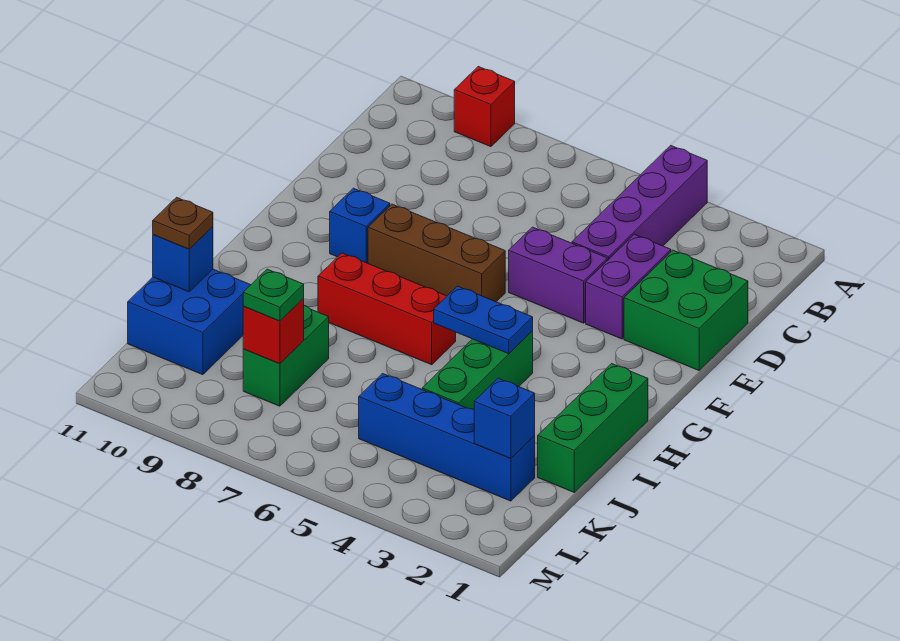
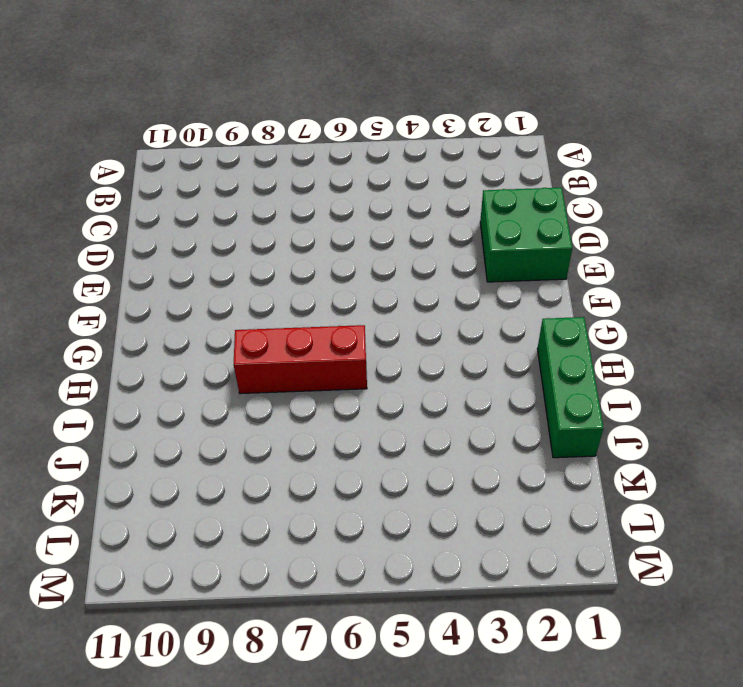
none -> purple brick A4:D4 level 1
none -> red brick A9 level 1
none -> purple brick D3:E3 level 1

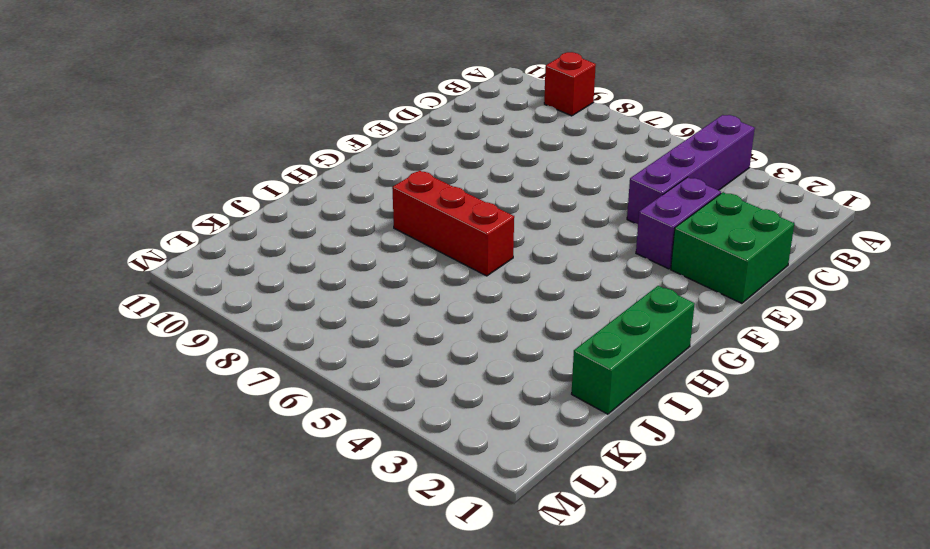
none -> purple brick E4:E5 level 1
none -> brown brick F6:F8 level 1
none -> blue brick F9 level 1

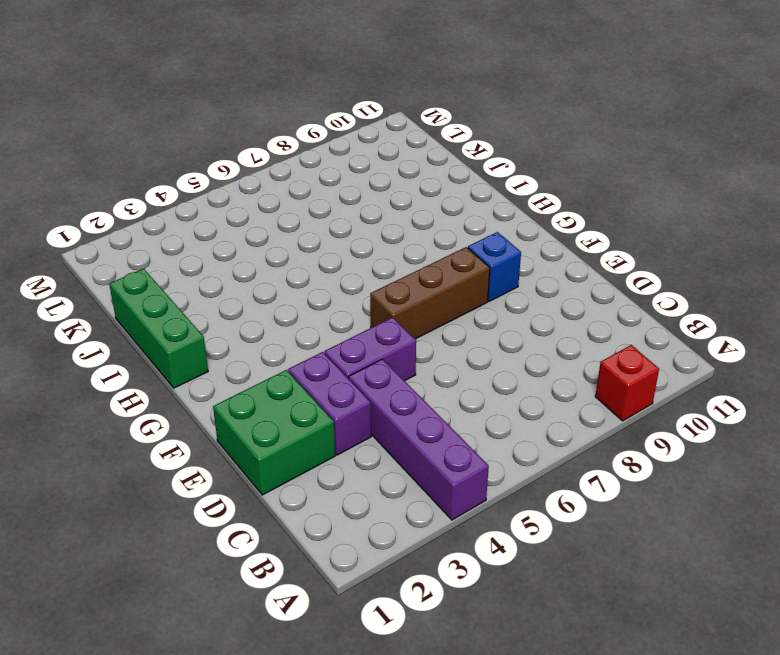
none -> green brick H4:J4 level 1
none -> red brick H6:H8 level 1
none -> green brick J8:K8 level 1

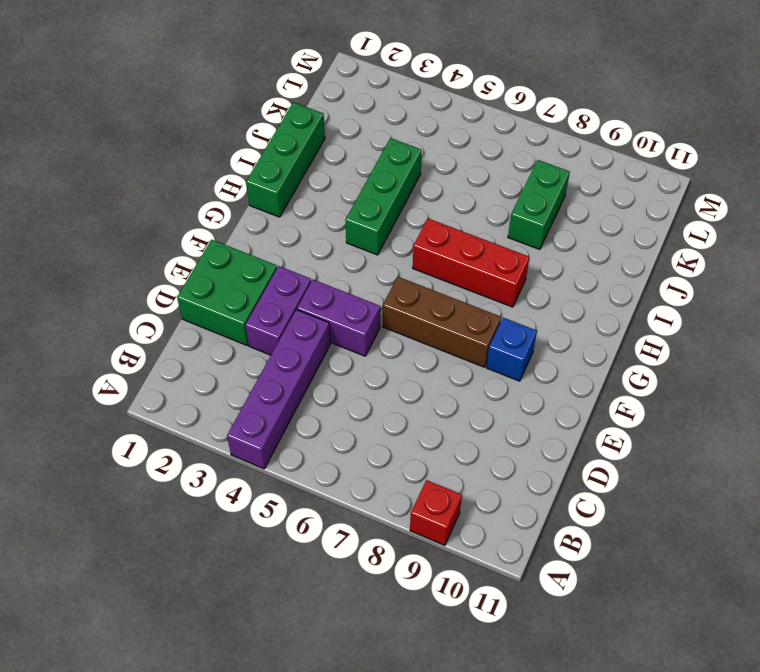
none -> blue brick J10:K11 level 1
none -> blue brick K2:K5 level 1
none -> blue plate H4:H5 level 2

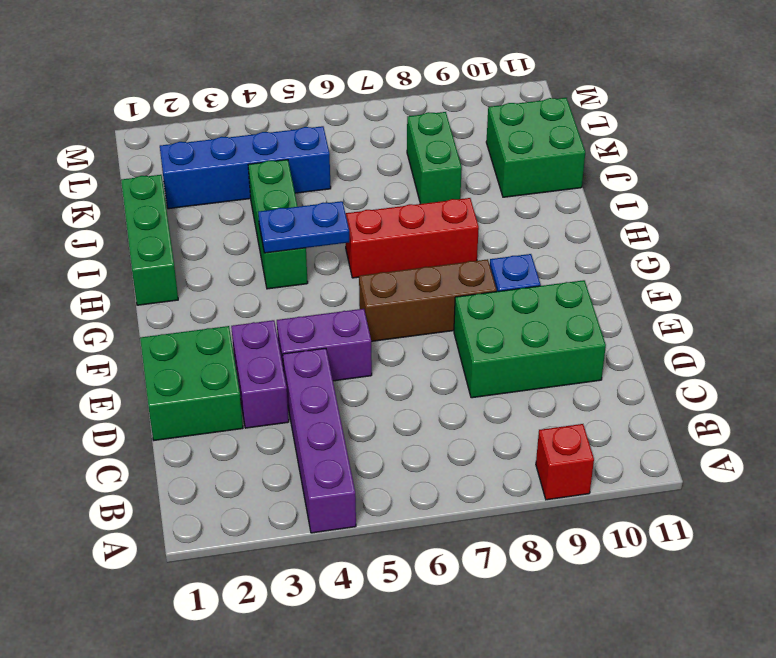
green brick D8:E10 level 1 -> none
green brick J10:K11 level 1 -> blue brick J10:K11 level 1
none -> blue brick J11 level 2
none -> blue brick K2 level 2
none -> red brick K8 level 2

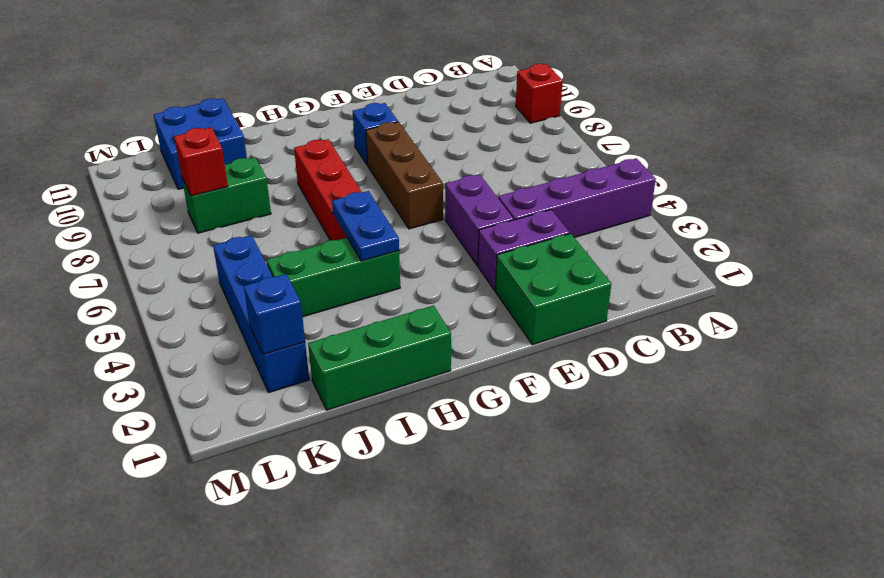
none -> blue brick J11 level 2
none -> brown plate J11 level 3
none -> green plate K8 level 3

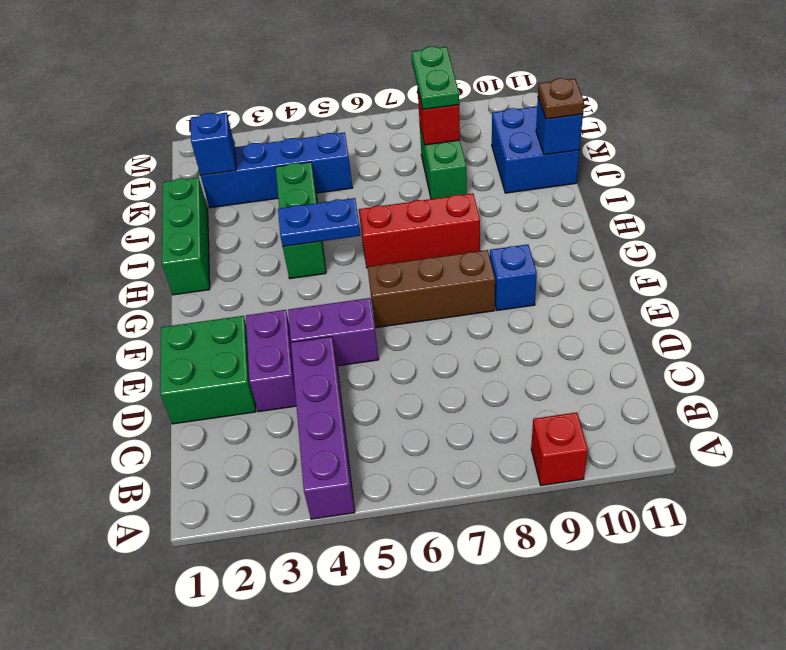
green plate K8:L8 level 3 -> green plate K8 level 3

